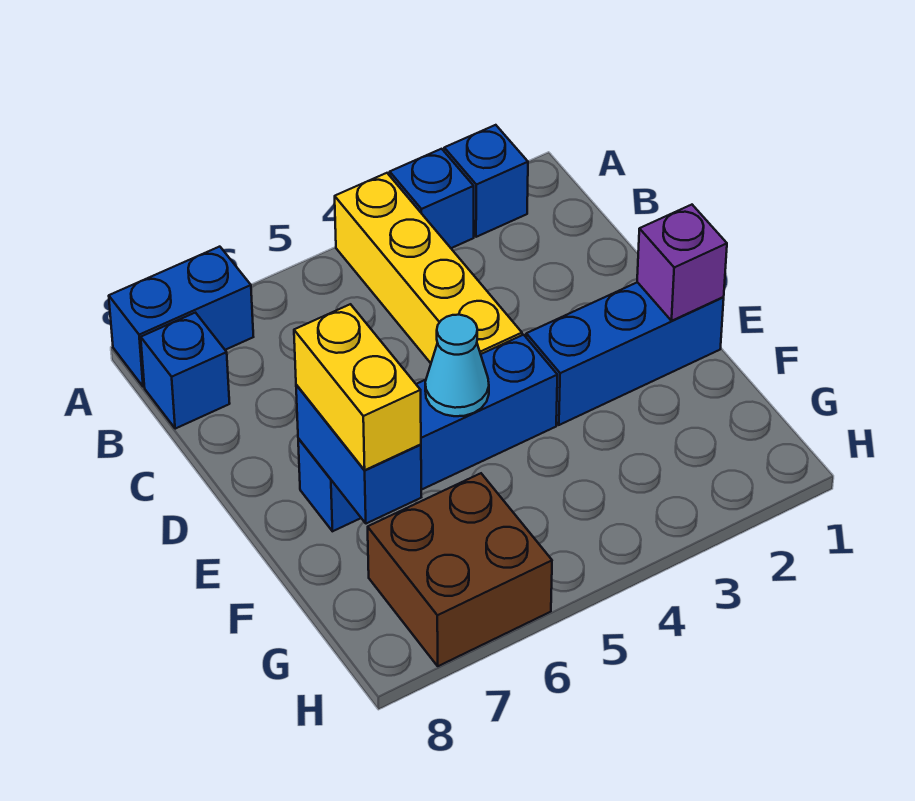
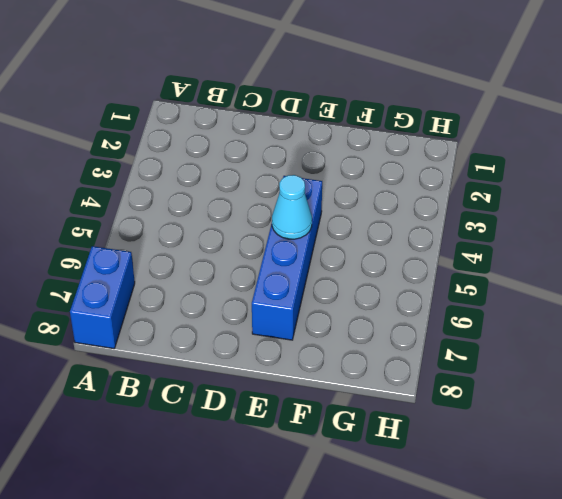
none -> blue brick A2 level 1
none -> blue brick A3 level 1
none -> yellow brick A4:D4 level 1

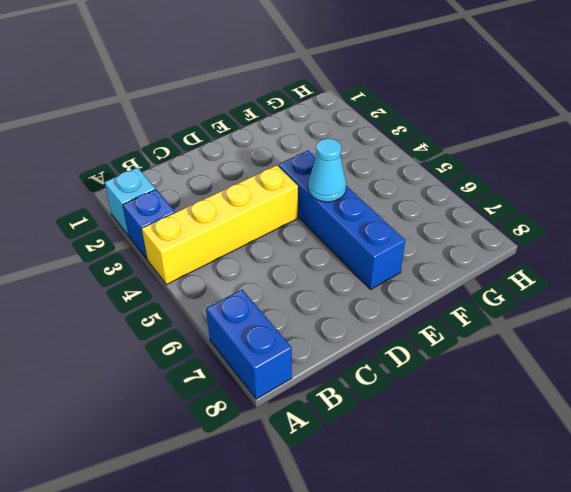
cyan brick A2 level 1 -> blue brick A2 level 1
none -> blue brick B8 level 1
none -> blue brick E1:E3 level 1
none -> brown brick G6:H7 level 1

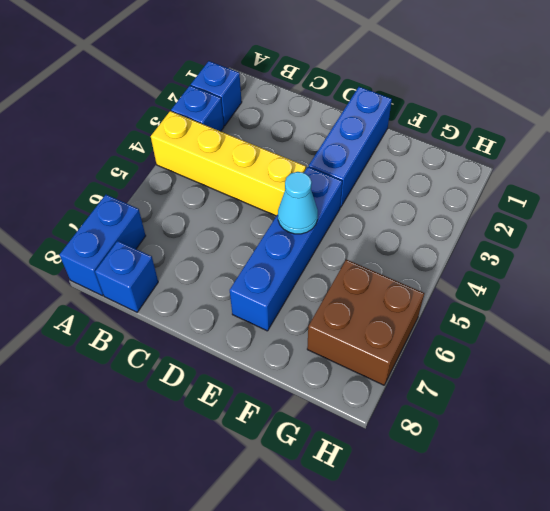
none -> purple brick E1 level 2
none -> blue brick E7:F7 level 2
none -> yellow brick E7:F7 level 3

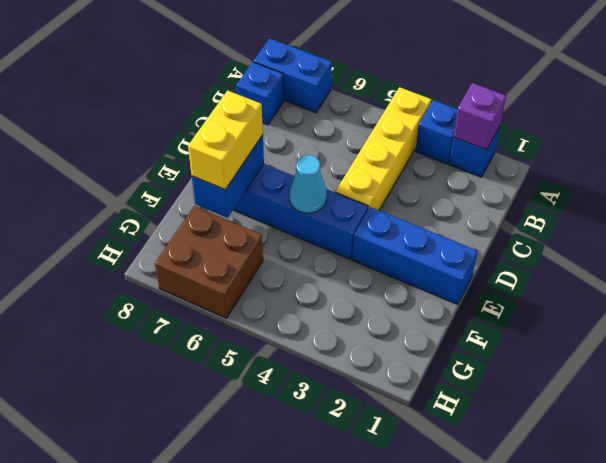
purple brick A2 level 2 -> purple brick E1 level 2

